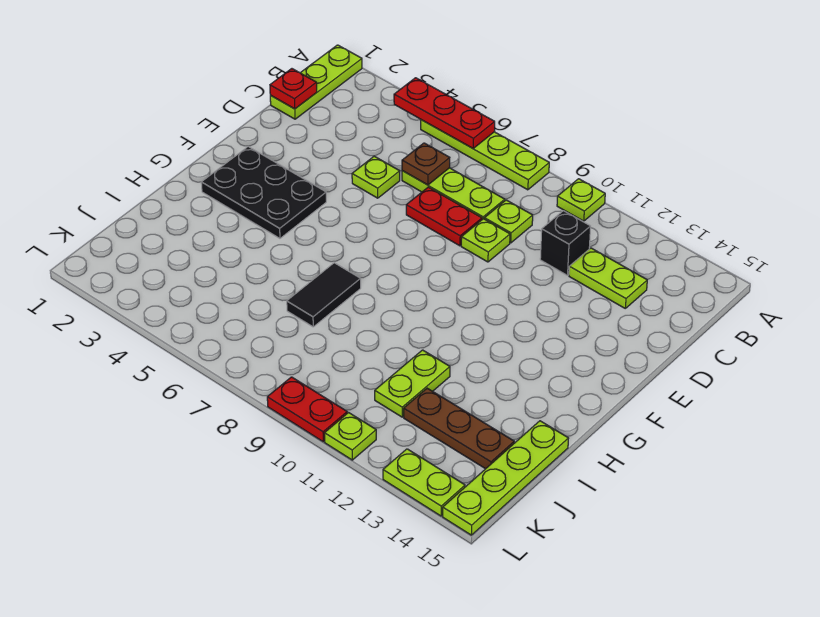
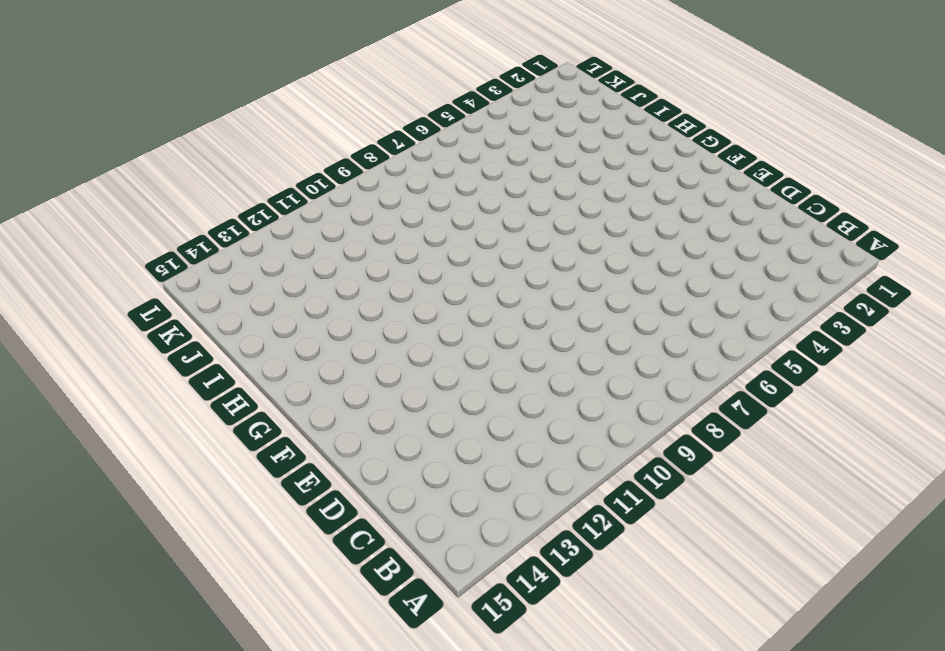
none -> lime plate A1:C1 level 1
none -> lime plate A5:A8 level 1
none -> lime plate A10 level 1

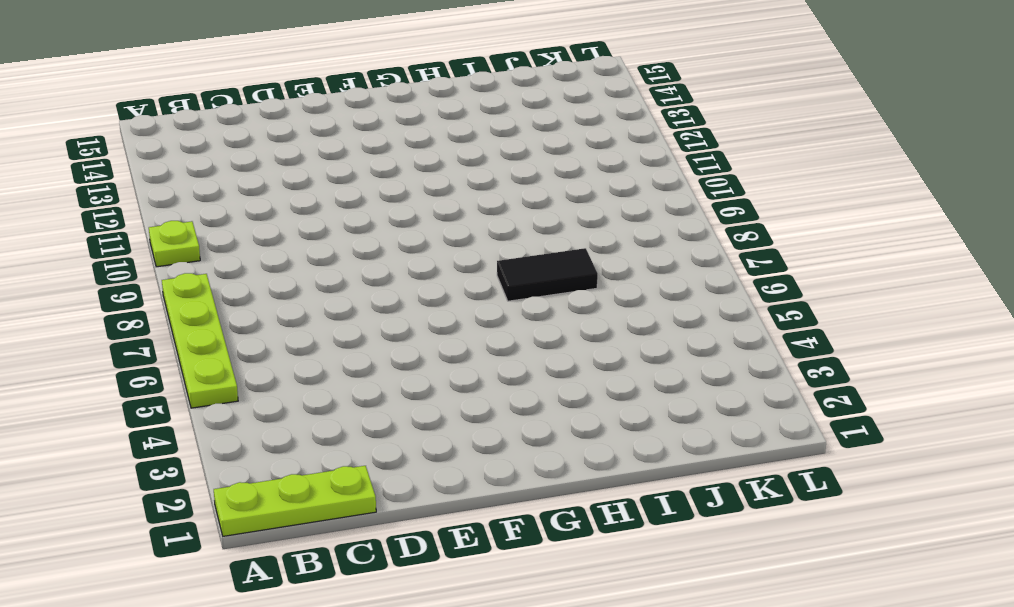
none -> lime plate C6:C8 level 1
none -> lime plate C9 level 1
none -> black brick C11 level 1

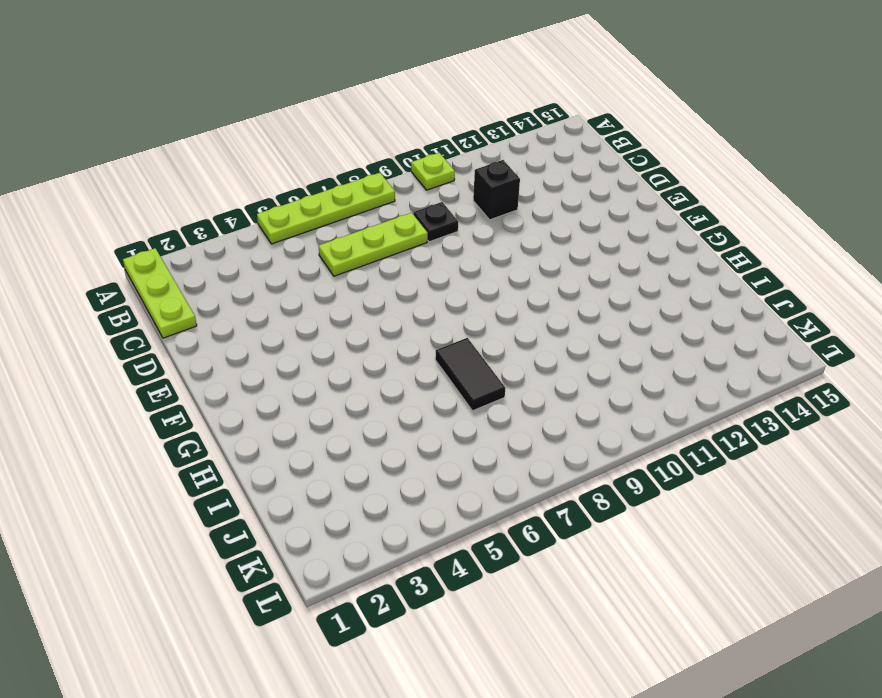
black plate C9 level 1 -> lime plate C9 level 1
none -> lime plate C12:C13 level 1
none -> lime plate D5 level 1
none -> red plate D7:D8 level 1

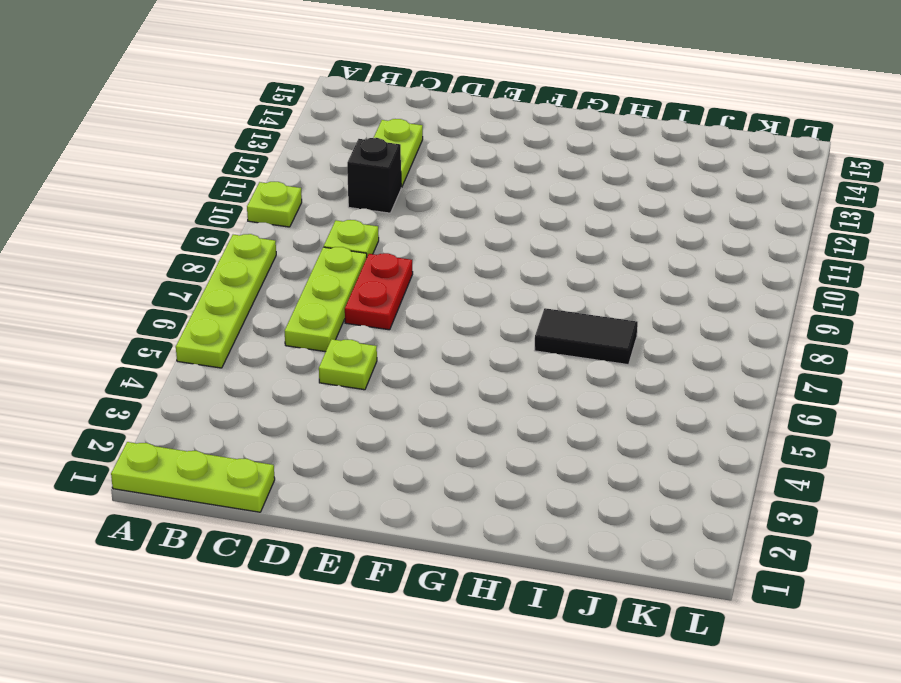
none -> lime plate D9 level 1
none -> black plate F2:G4 level 1
none -> lime plate I11:J11 level 1

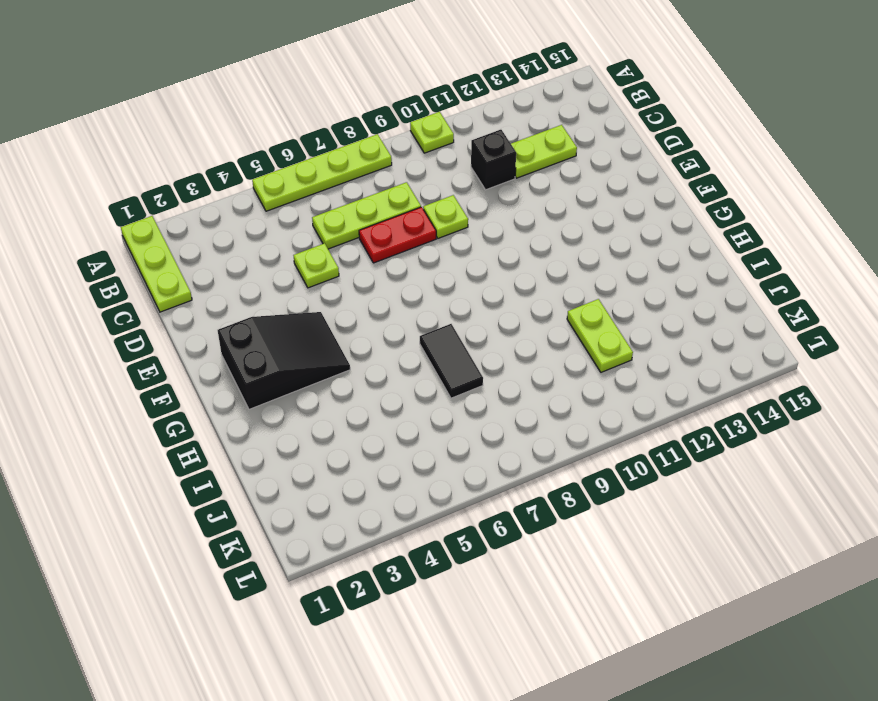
black slope F2:G4 level 1 top 2 -> black plate F2:G4 level 1
none -> lime plate C9 level 1
none -> lime plate I15:L15 level 1
none -> brown plate J12:J14 level 1

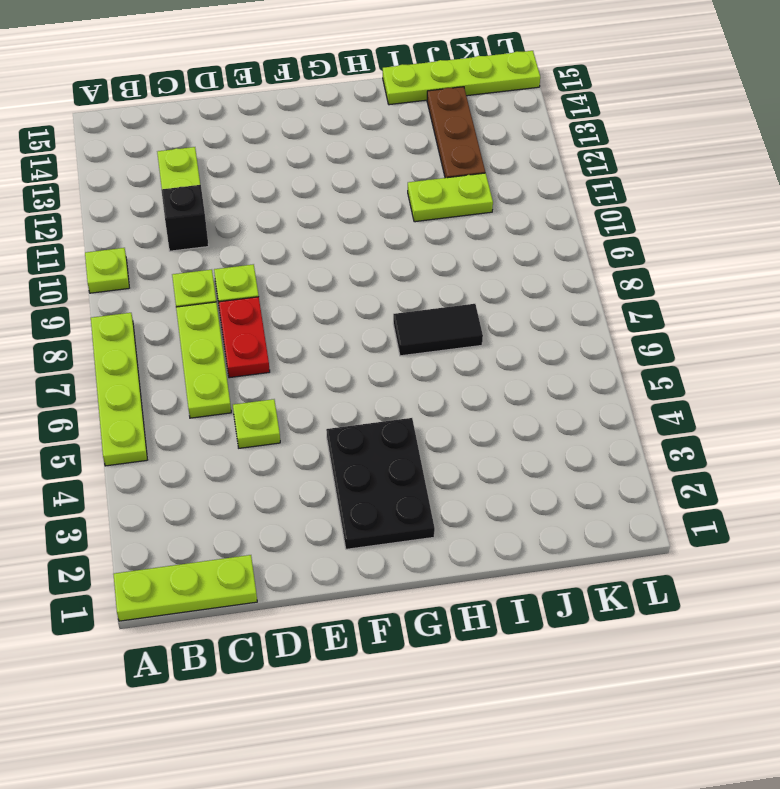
none -> red plate L9:L10 level 1
none -> lime plate L11 level 1
none -> lime plate L13:L14 level 1

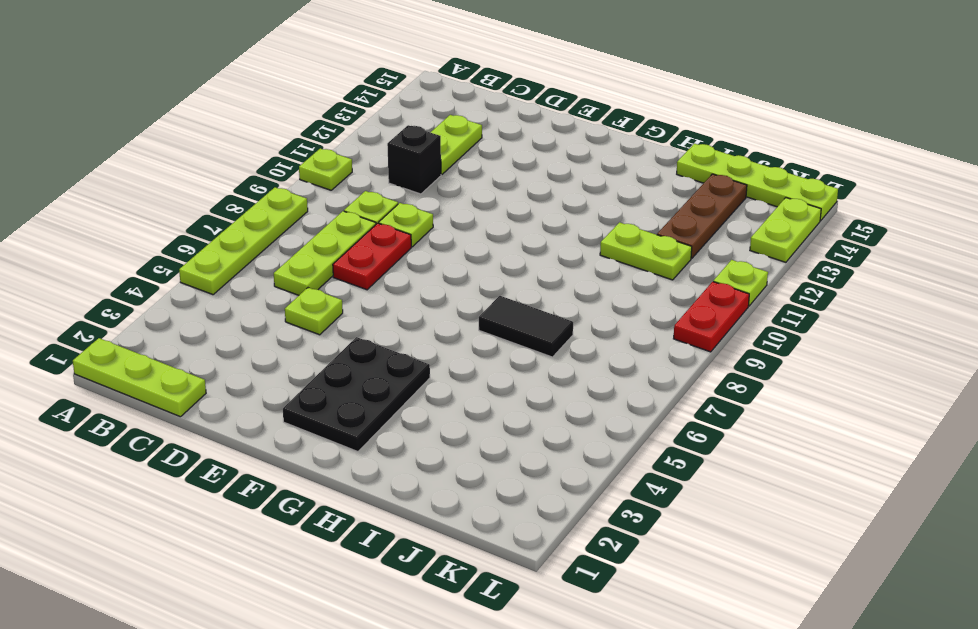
none -> red plate A4:A6 level 2
none -> red plate C1 level 2
none -> brown plate C6 level 2

